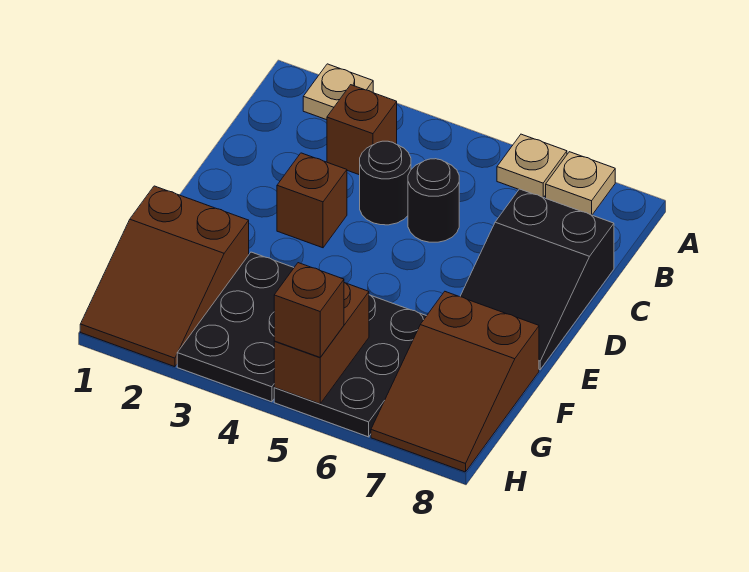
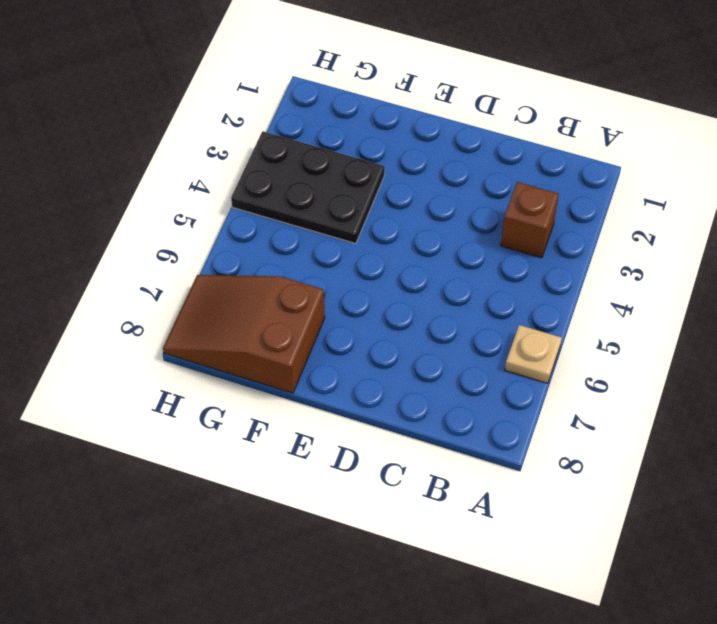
none -> tan plate A2 level 1
none -> tan plate A7 level 1
none -> black round brick C4 level 1

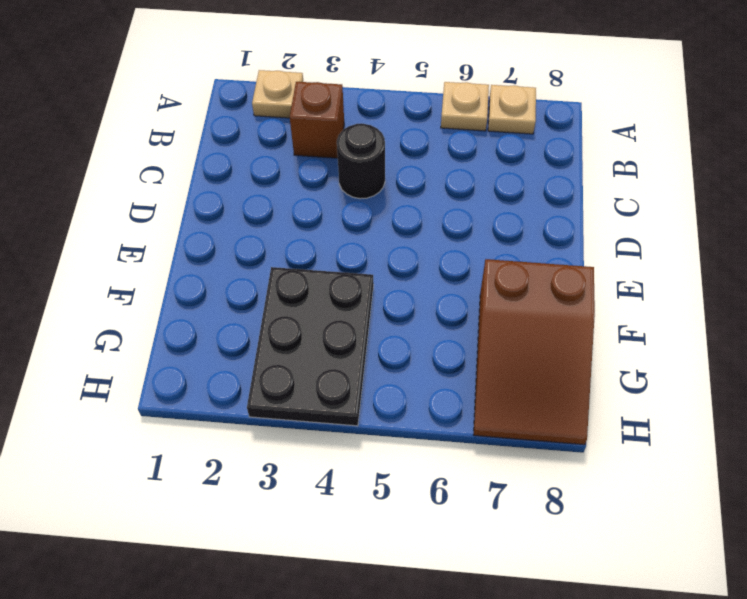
none -> black round brick C5 level 1
none -> black slope C7:E8 level 1 top C
none -> brown brick D3 level 1

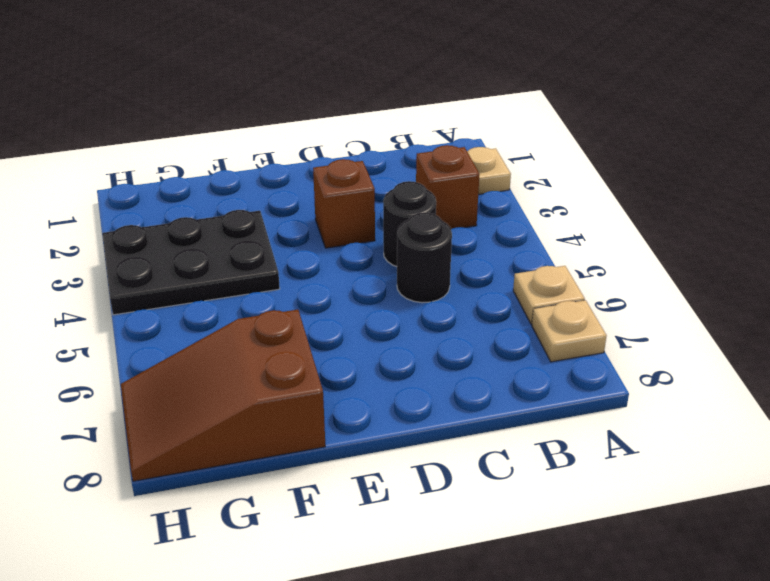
none -> black slope C7:E8 level 1 top C
none -> brown slope F1:H2 level 1 top F
none -> black plate F5:H6 level 1

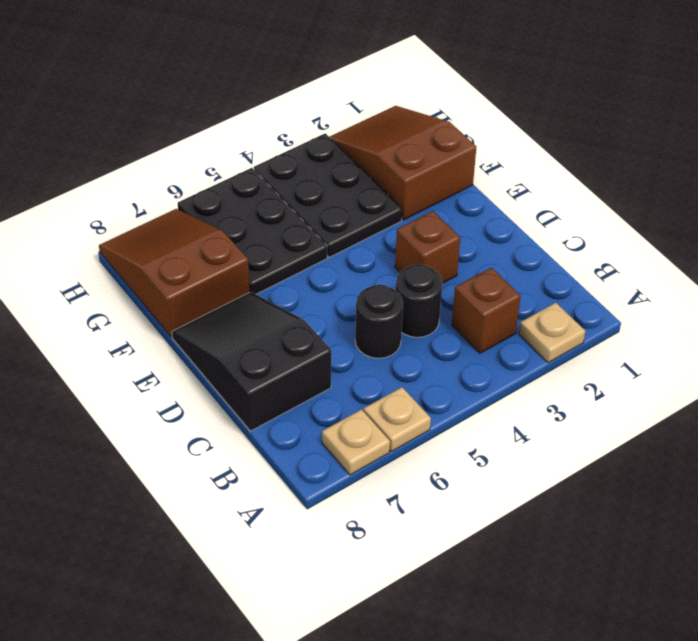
none -> brown brick G5:H5 level 2
none -> brown brick H5 level 3

